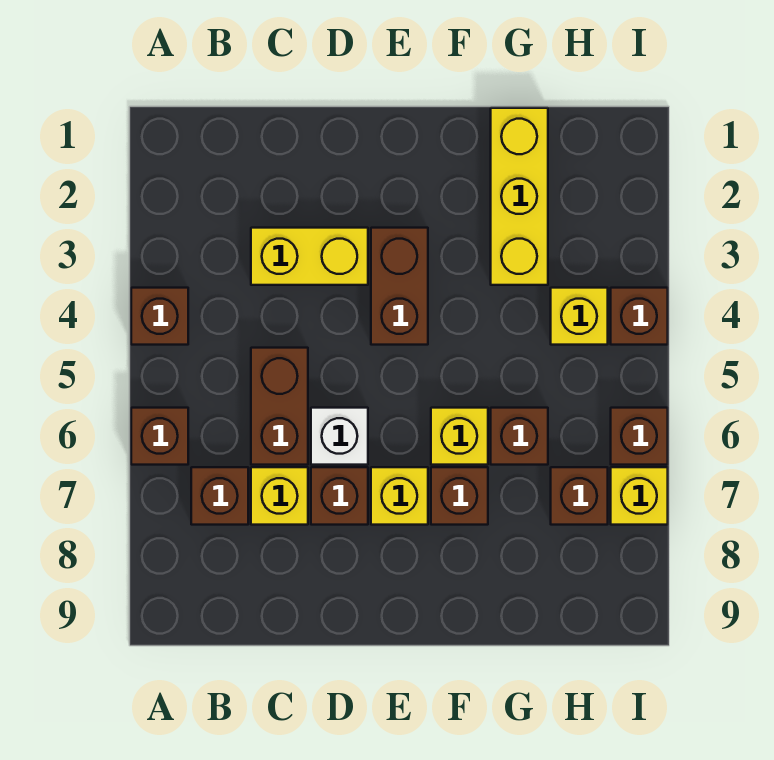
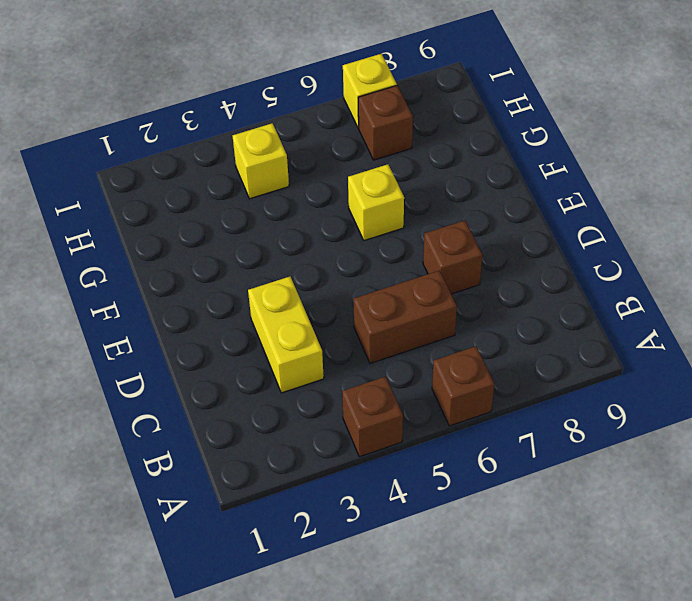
none -> brown brick B7 level 1
none -> yellow brick C7 level 1
none -> white brick D6 level 1

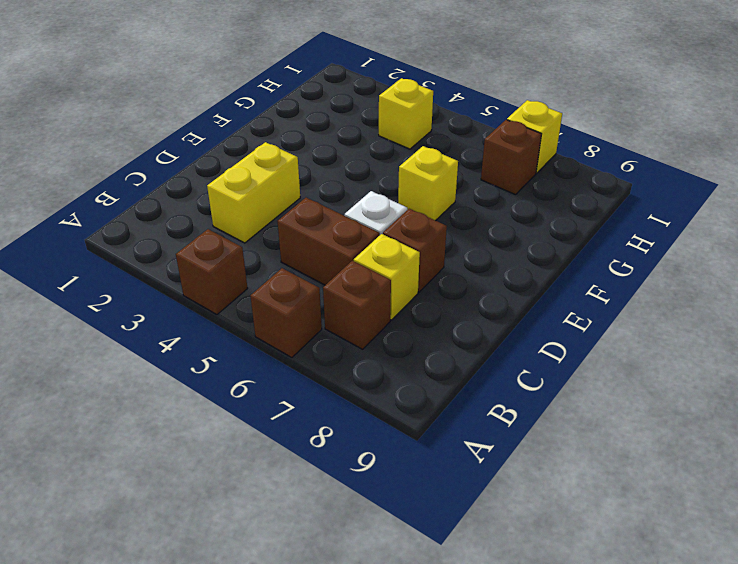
none -> brown brick E3:E4 level 1
none -> yellow brick E7 level 1
none -> brown brick F7 level 1

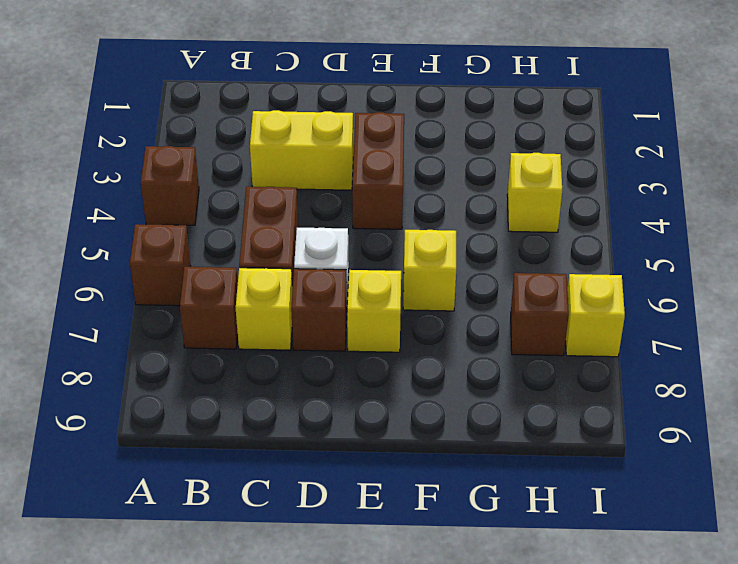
none -> brown brick F7 level 1
none -> yellow brick G1:G3 level 1
none -> brown brick G6 level 1

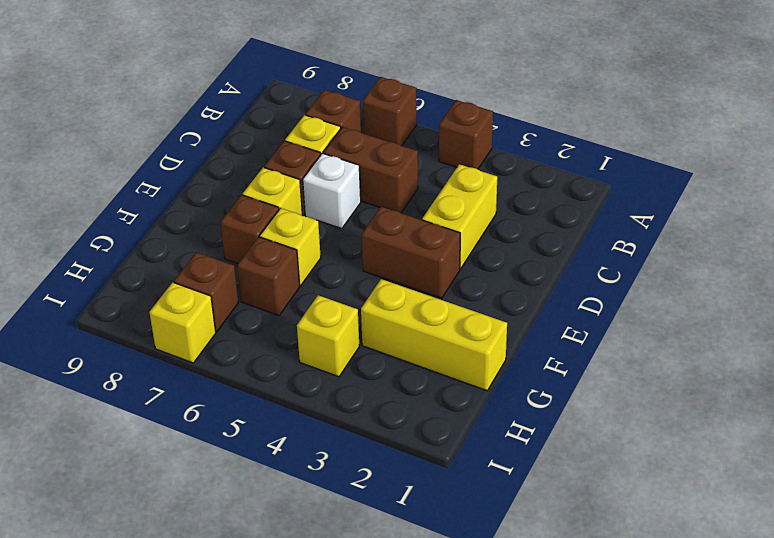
none -> brown brick I4 level 1
none -> brown brick I6 level 1

